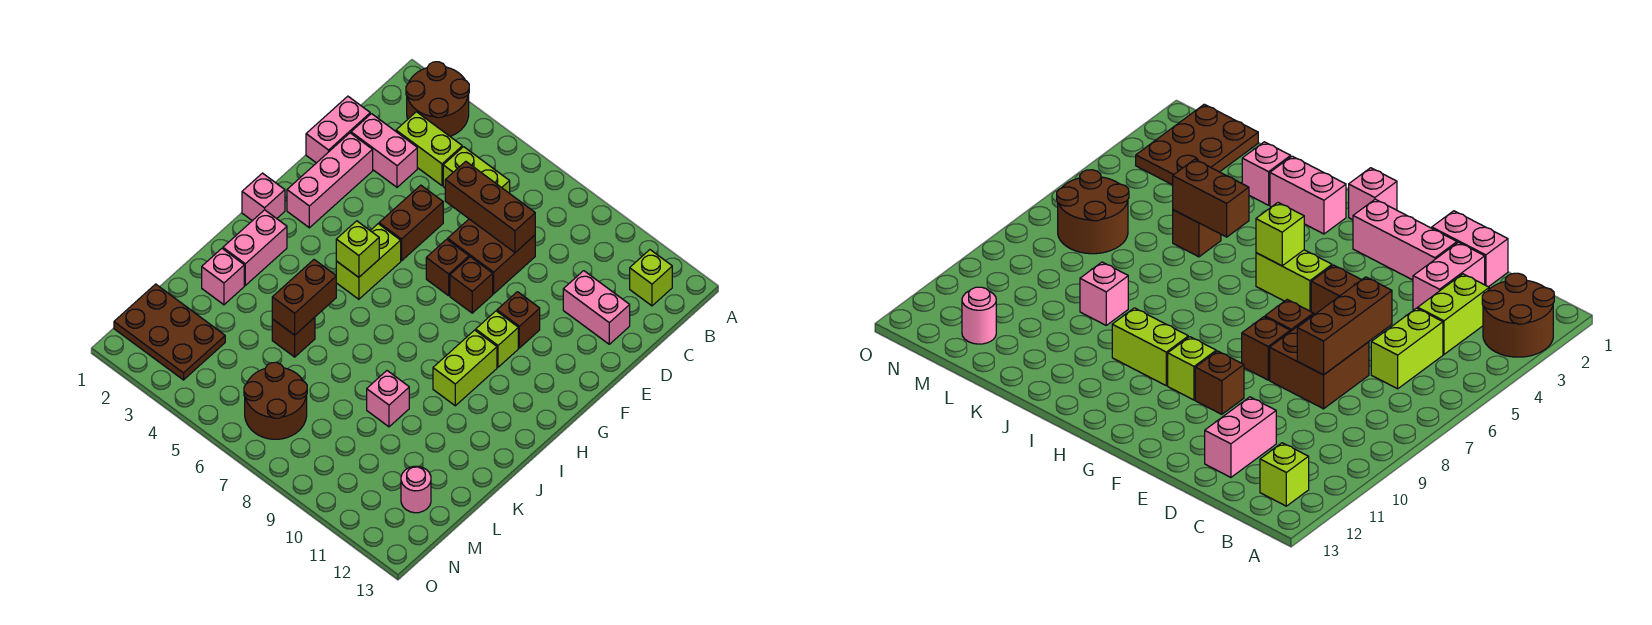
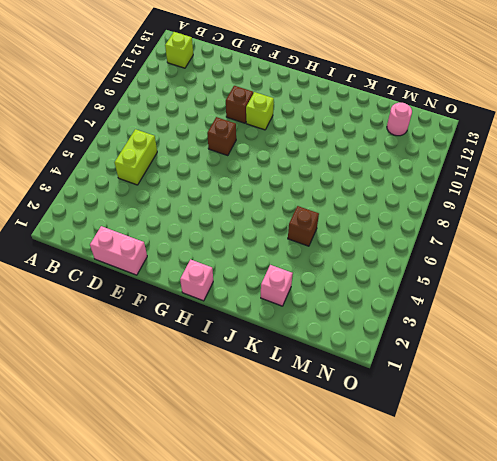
none -> brown round brick A2:B3 level 1
none -> lime brick C3:C4 level 1
none -> pink brick D2:D3 level 1

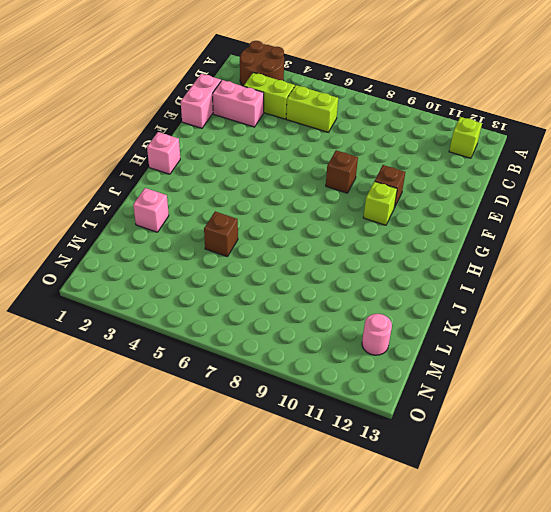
none -> brown brick D7:E8 level 1
none -> pink brick D11:D12 level 1
none -> pink brick E2:G2 level 1

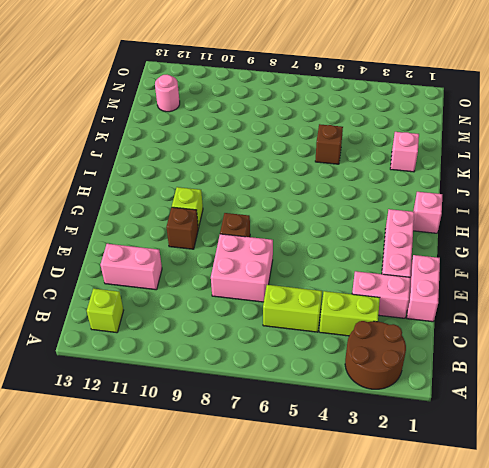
pink brick D7:E8 level 1 -> brown brick D7:E8 level 1
none -> brown brick E5:F5 level 1
none -> brown brick F7 level 1
none -> lime brick G5:H5 level 1

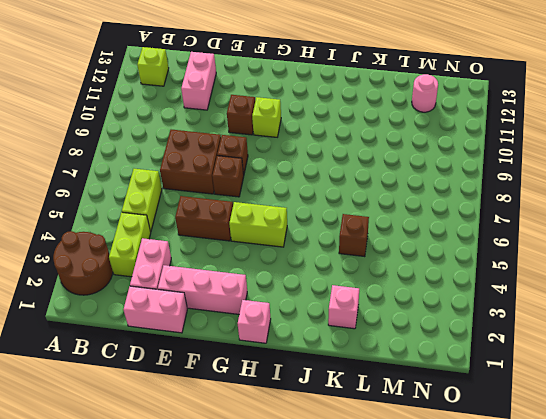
none -> lime brick H10:I10 level 1
none -> pink brick I2:J2 level 1
none -> pink brick K9 level 1

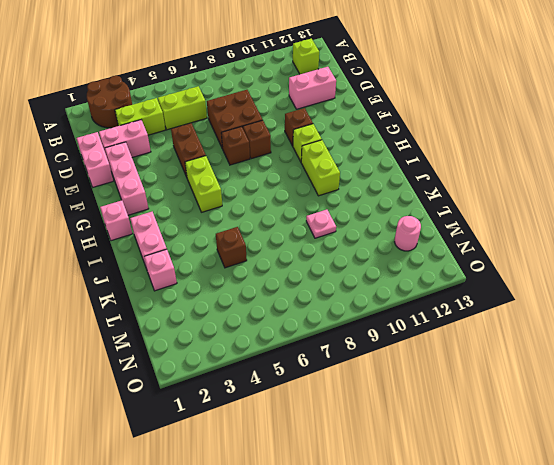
pink plate K9 level 1 -> pink brick K9 level 1
none -> brown plate M1:N3 level 1
none -> brown round brick M6:N7 level 1
none -> brown brick D6:D8 level 2

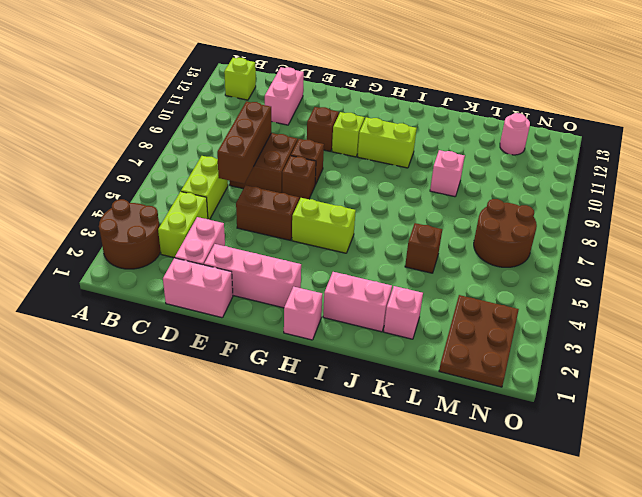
none -> lime brick H5 level 2
none -> brown brick J5:K5 level 2

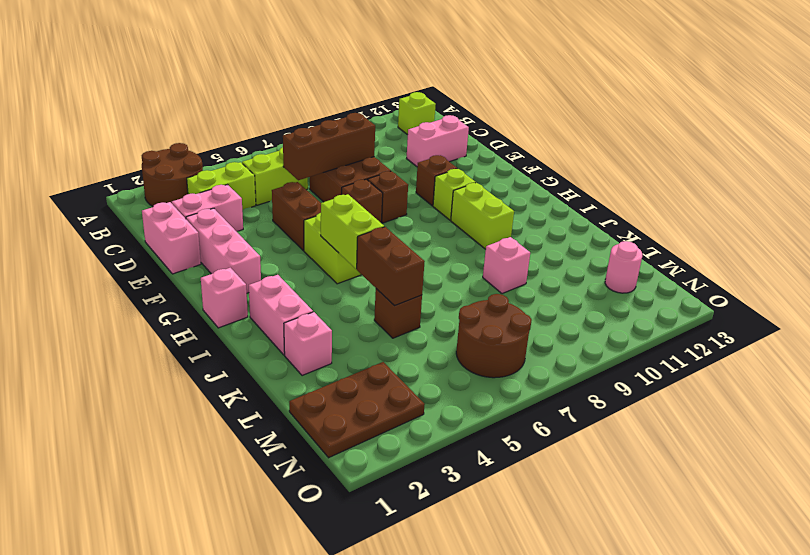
lime brick H5:I5 level 2 -> lime brick H5 level 2

